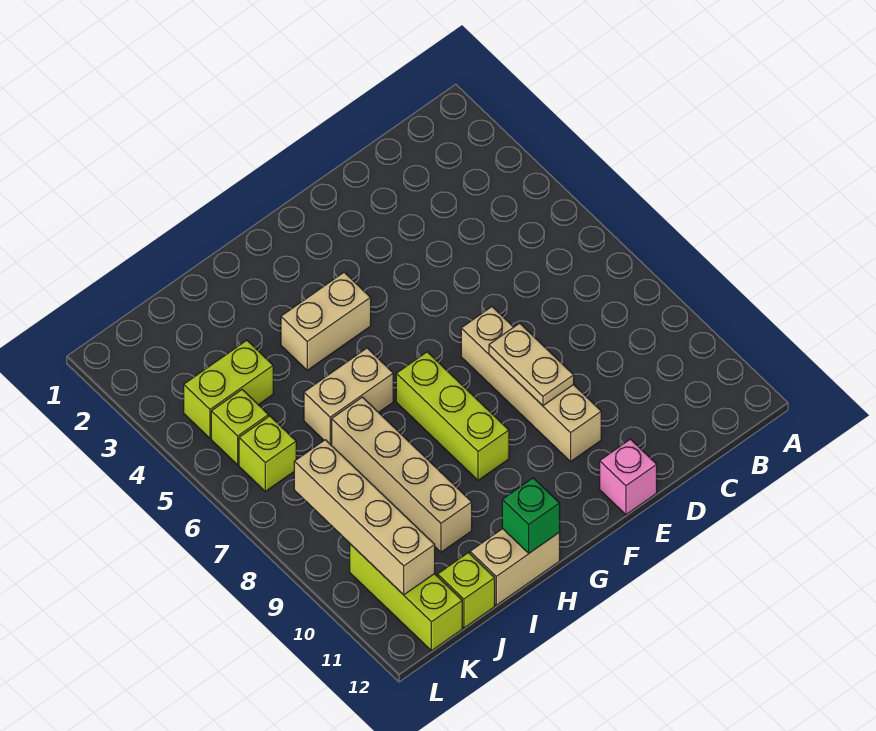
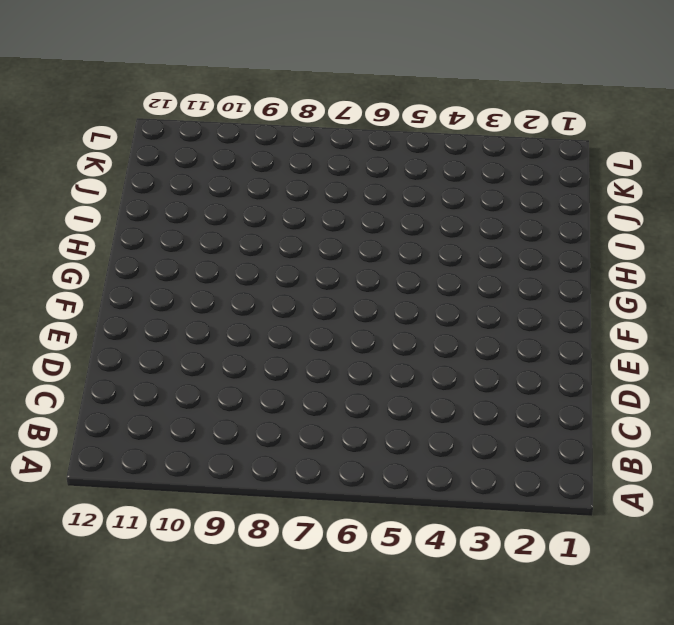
none -> tan brick E7:E10 level 1
none -> pink brick E12 level 1
none -> tan brick G4:H4 level 1

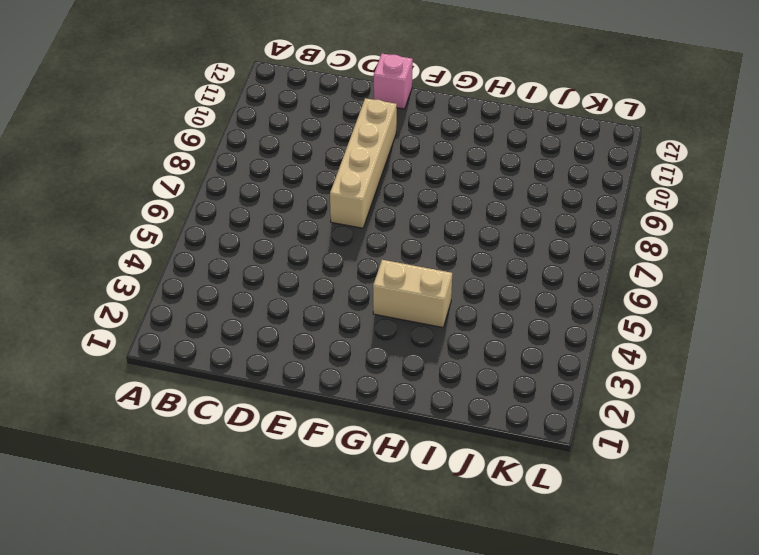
none -> lime brick G7:G9 level 1
none -> tan brick H6:I6 level 1
none -> tan brick H12:I12 level 1

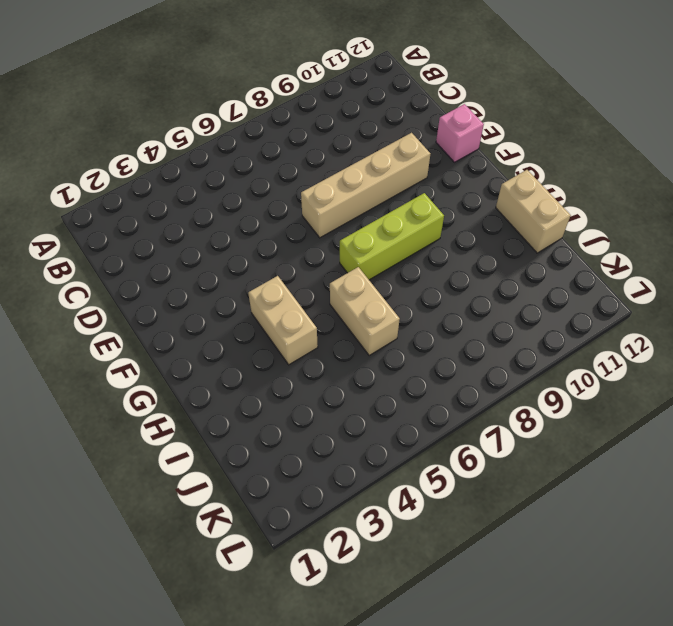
none -> tan brick I7:I10 level 1
none -> lime brick J4:K4 level 1
none -> lime brick J12 level 1

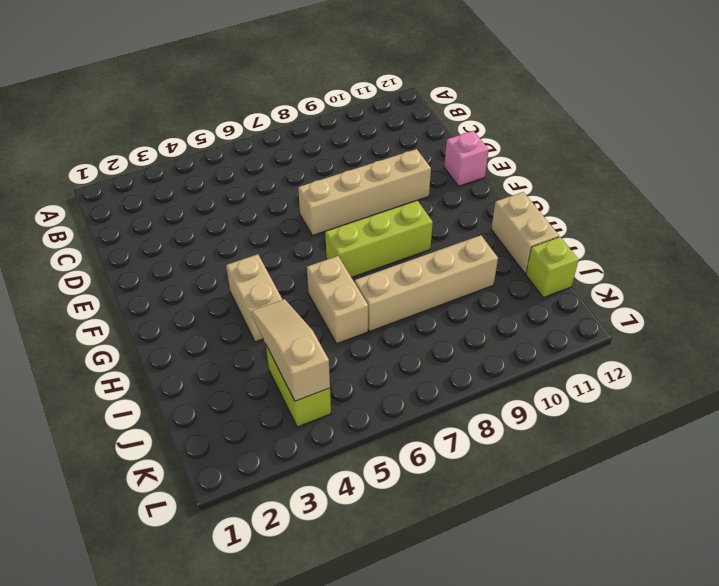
tan slope I4:K4 level 2 top K -> none
none -> lime brick K5 level 1
none -> lime brick K6 level 1
none -> lime brick K10:K12 level 1

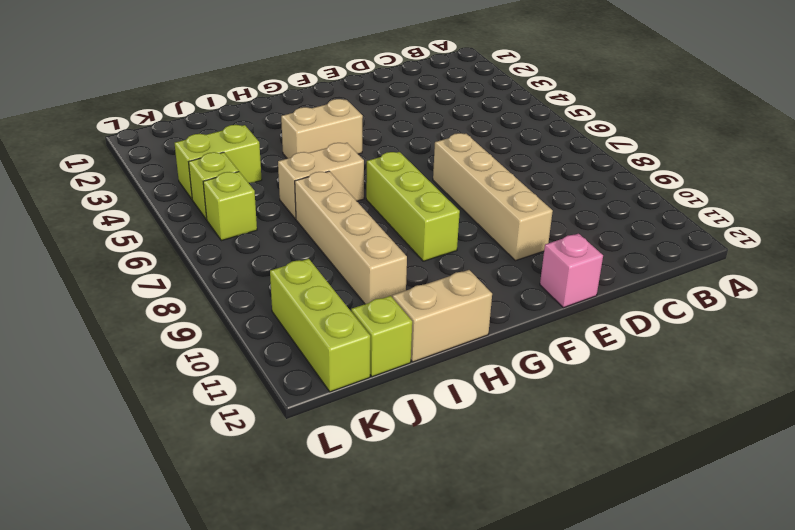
none -> tan plate E8:E9 level 2
none -> green brick H12 level 2
none -> tan brick K8:K11 level 2

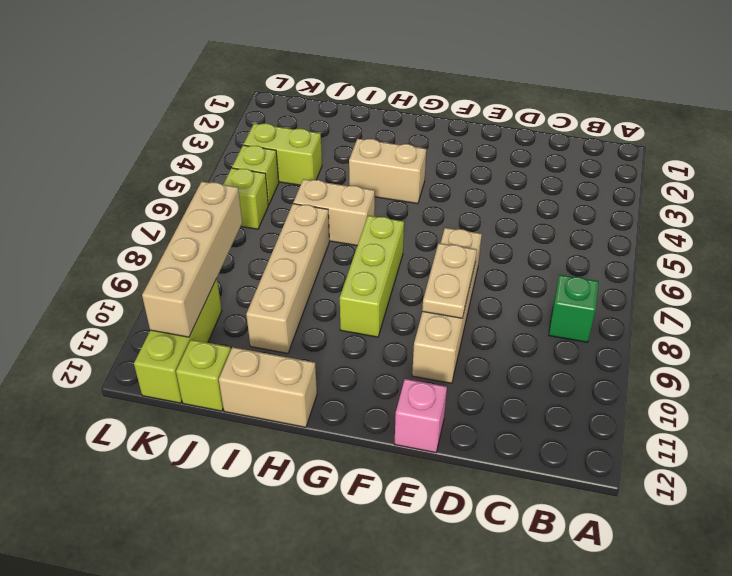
green brick B8 level 1 -> green brick H12 level 2

